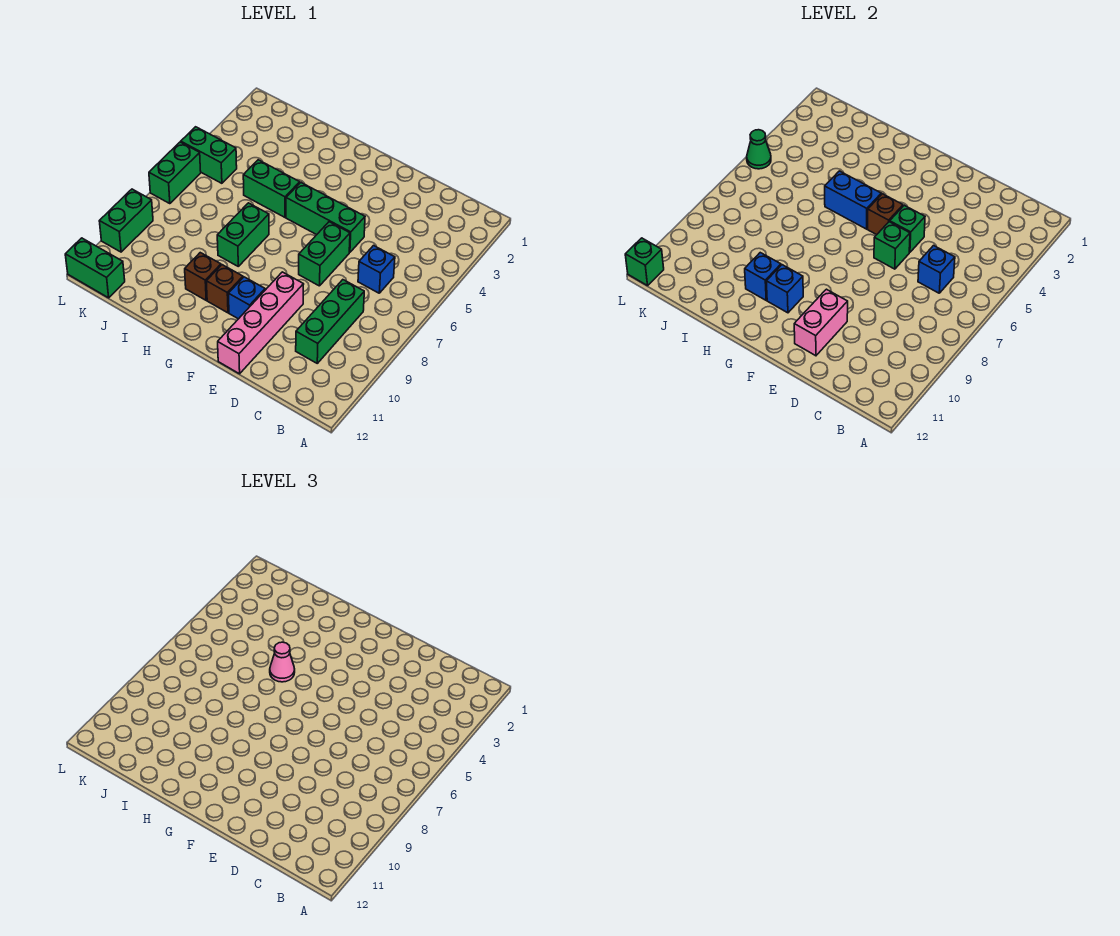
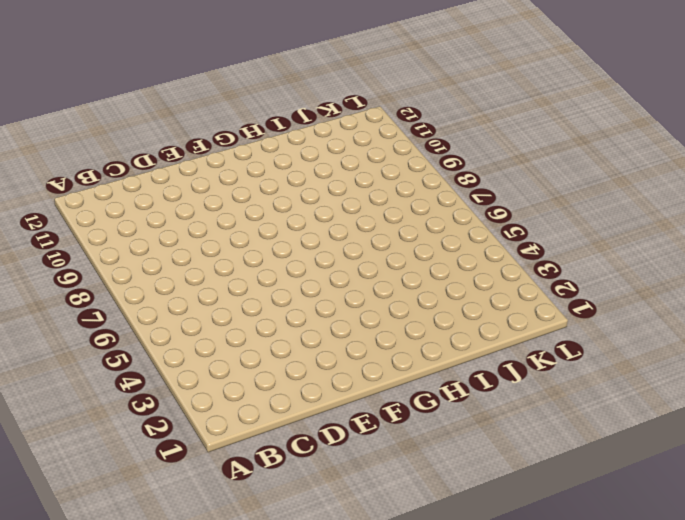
none -> blue brick C6 level 1
none -> green brick C8:C10 level 1
none -> green brick E5:G5 level 1

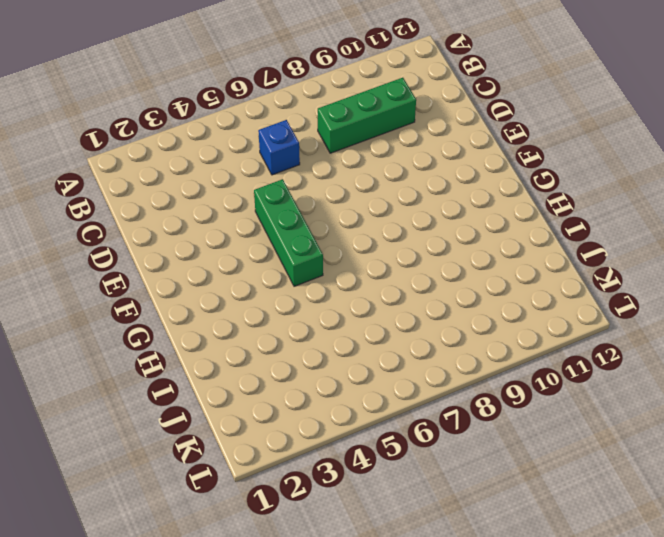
none -> green brick E6:E7 level 1
none -> pink brick E9:E12 level 1
none -> blue brick F10 level 1

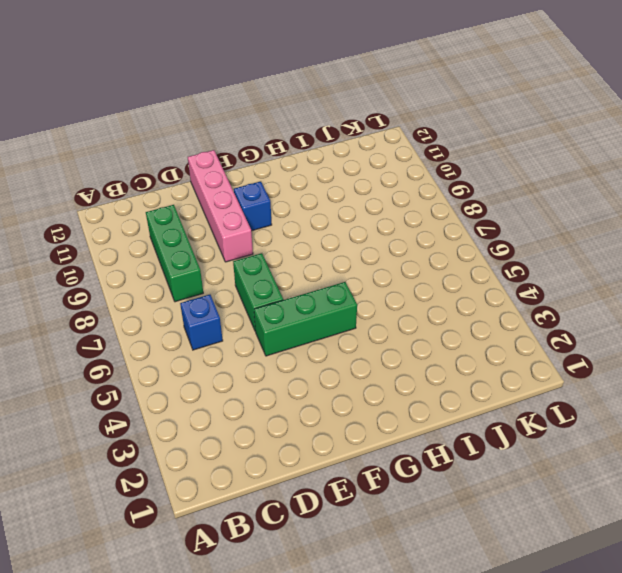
none -> brown brick G10 level 1
none -> green brick H5:I5 level 1
none -> green brick H7:H8 level 1

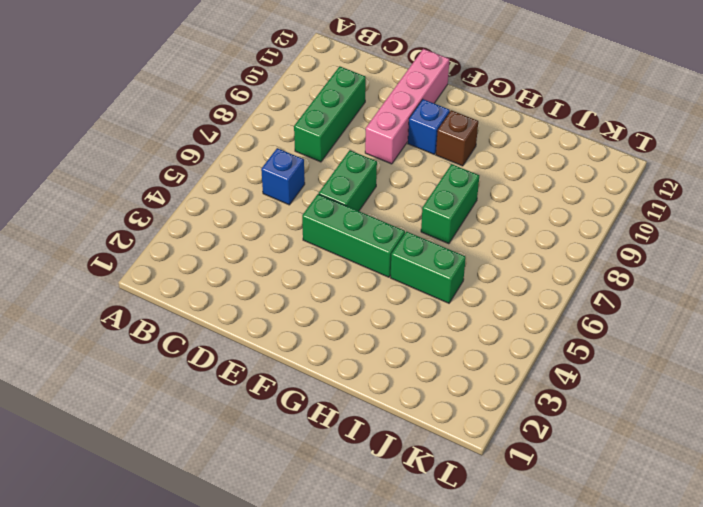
none -> brown brick H10 level 1
none -> green brick K5:L5 level 1
none -> green brick K12:L12 level 1

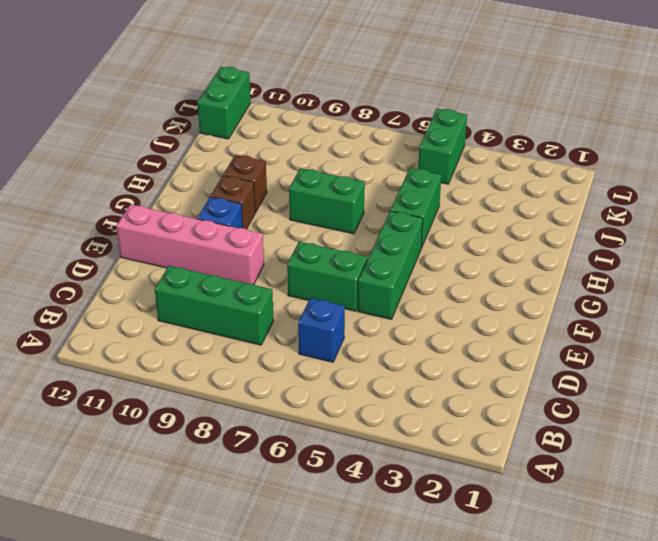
none -> green brick L6:L7 level 1
none -> green brick L9:L10 level 1
none -> blue brick C6 level 2

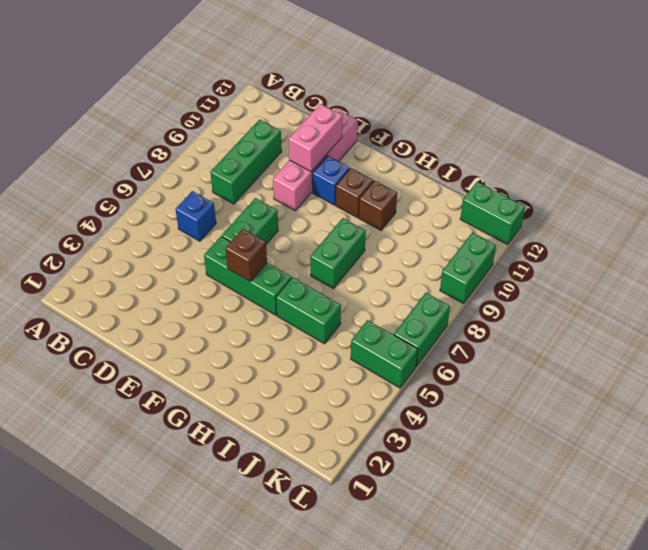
none -> blue brick C6 level 2
none -> green brick E5 level 2
none -> green brick E6 level 2

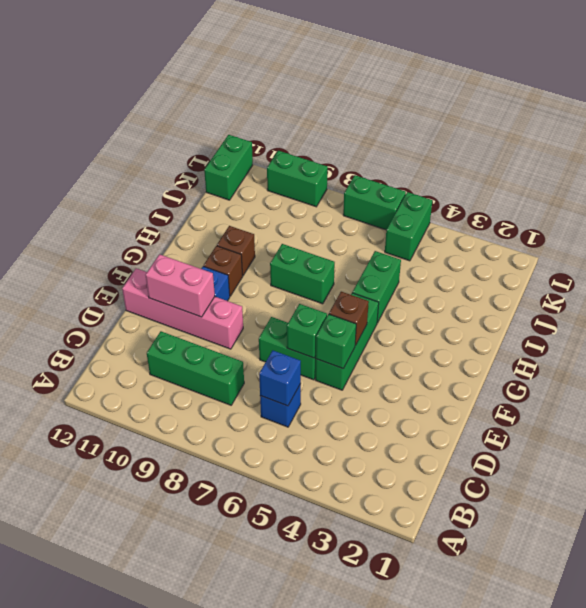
none -> blue brick G5:H5 level 2
none -> blue brick G10 level 2
none -> blue brick H10 level 2

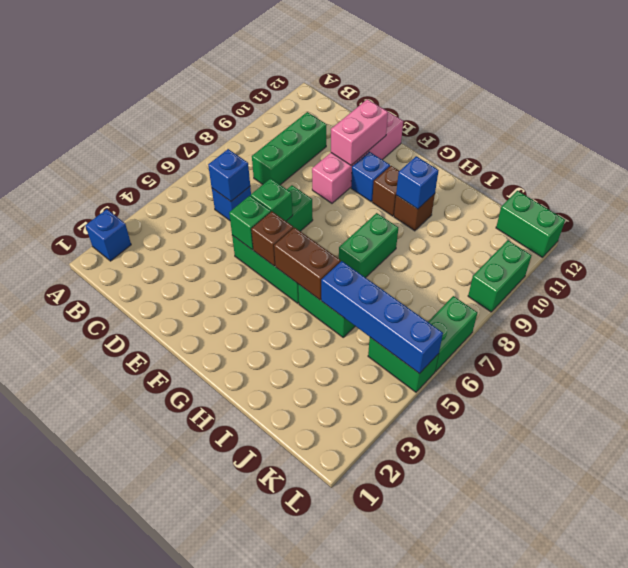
blue brick A2 level 1 -> blue brick G10 level 2
brown brick G5:H5 level 2 -> blue brick G5:H5 level 2
blue brick I5:L5 level 2 -> green cone L5 level 2
none -> green brick L12 level 2
none -> pink cone H5 level 3

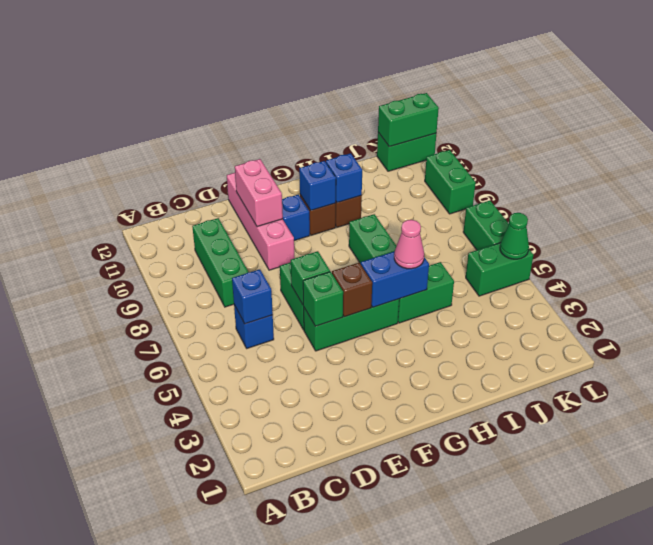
green brick K12:L12 level 2 -> green brick L12 level 2

